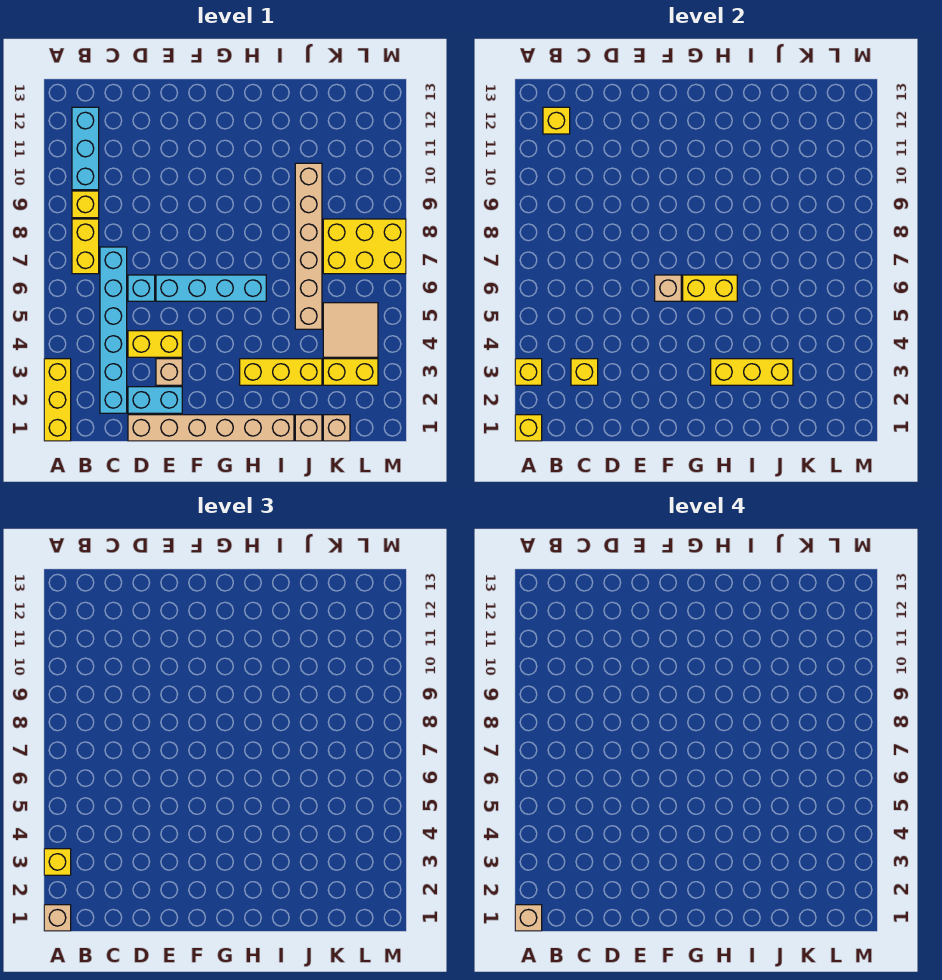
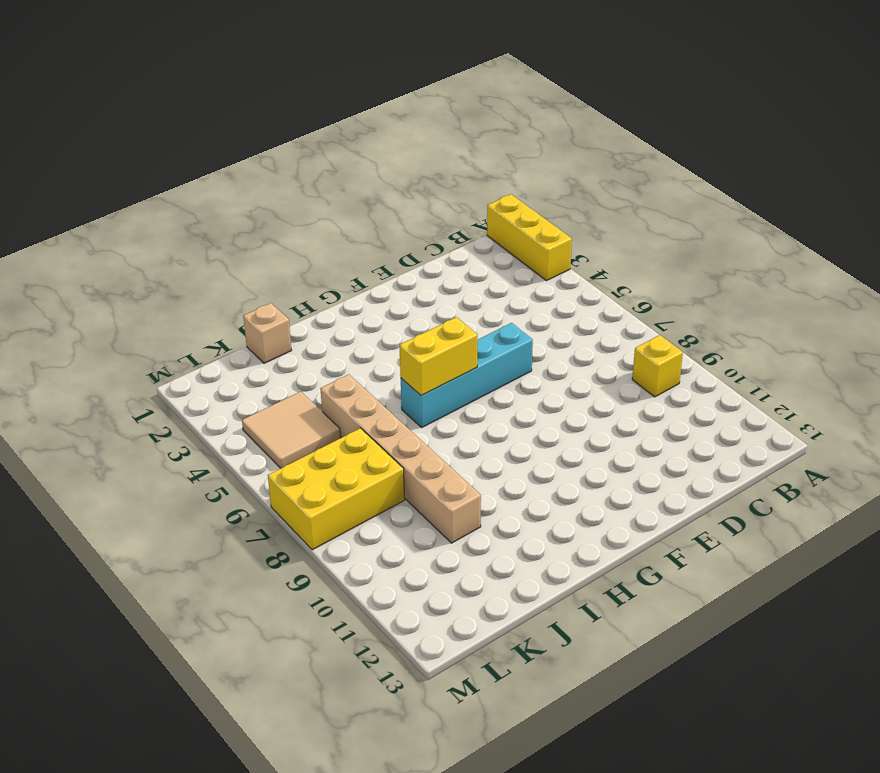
none -> yellow brick B7:B8 level 1
none -> cyan brick B10:B12 level 1
none -> cyan brick C2:C7 level 1

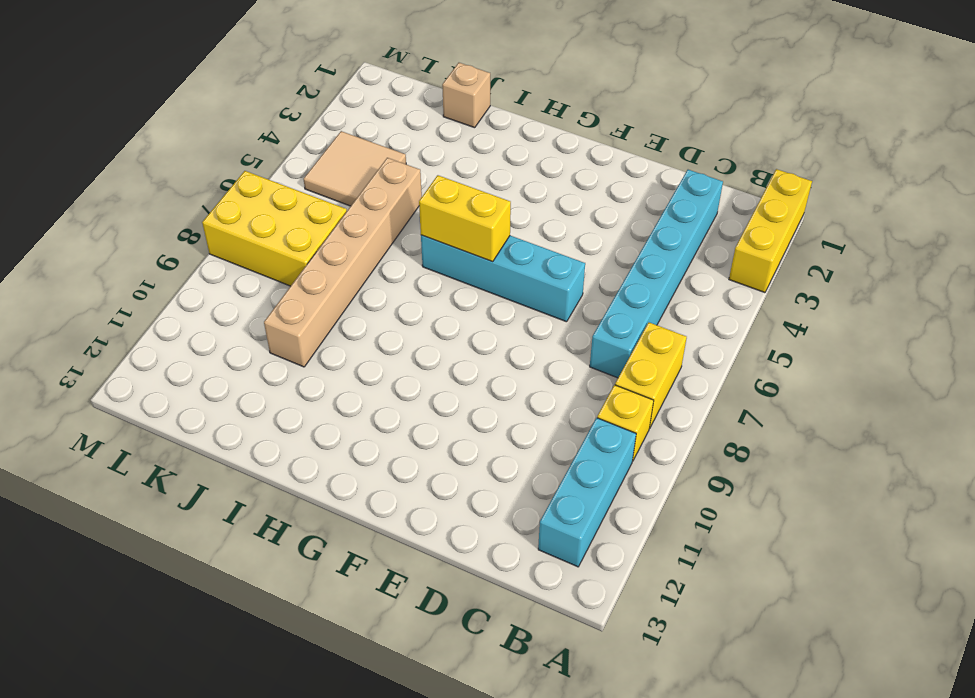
none -> tan brick D1:I1 level 1
none -> cyan brick D2:E2 level 1
none -> yellow brick D4:E4 level 1

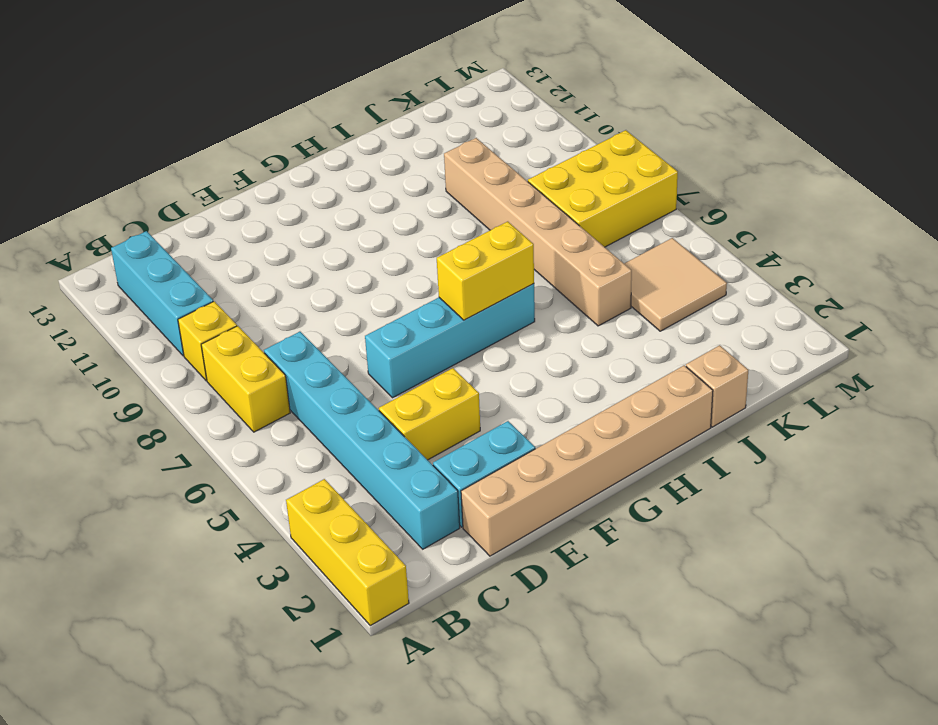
none -> cyan brick D6 level 1
none -> tan brick E3 level 1
none -> yellow brick H3:J3 level 1

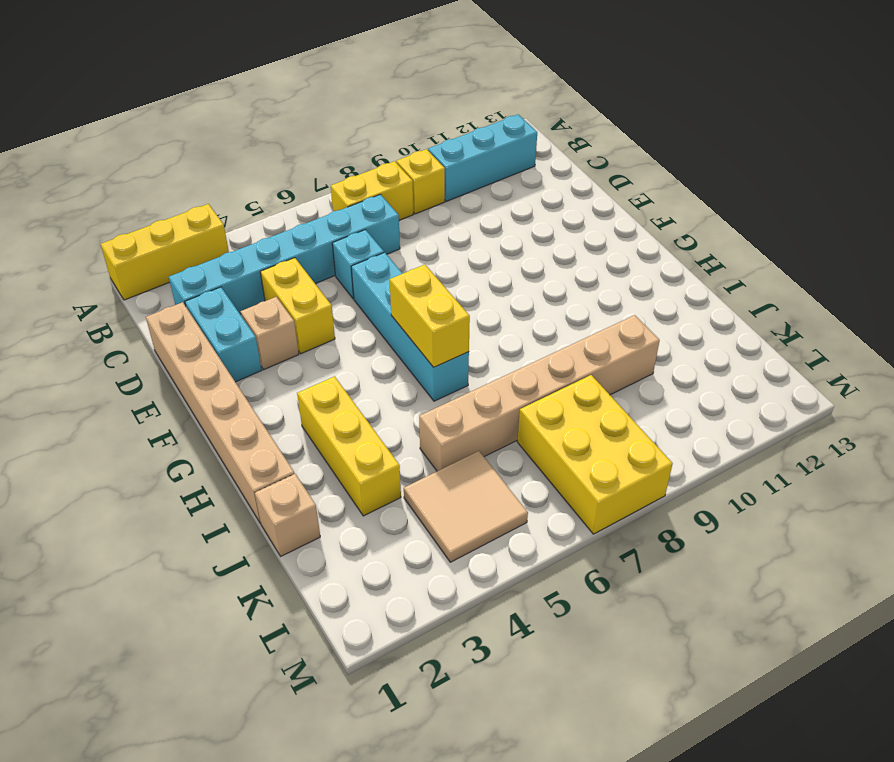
none -> tan brick K1 level 1
none -> yellow brick K3:L3 level 1
none -> yellow brick A1 level 2

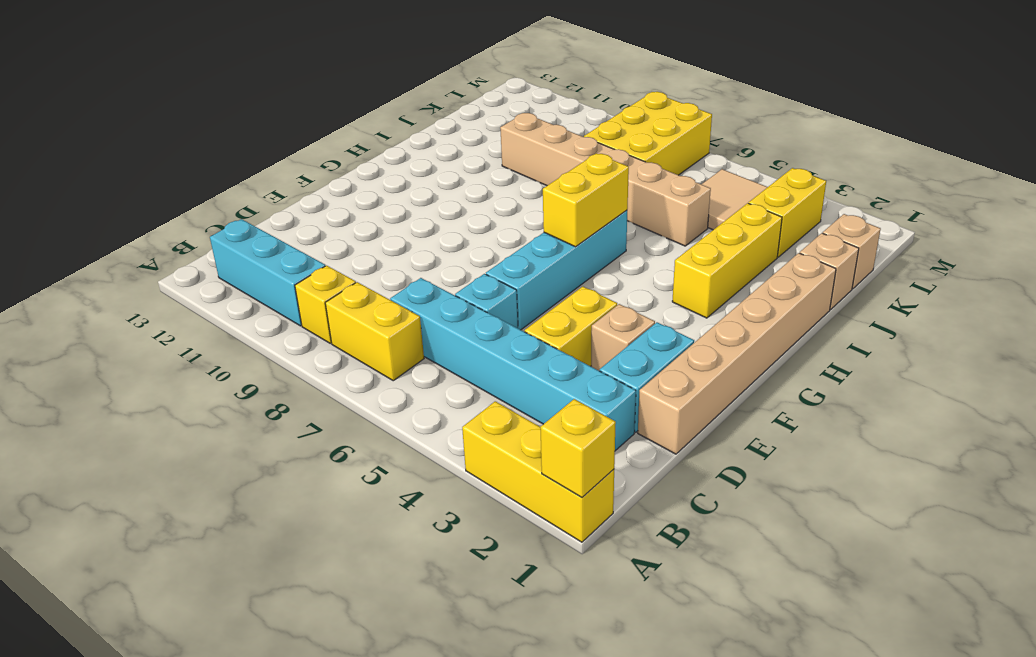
none -> yellow brick A3 level 2
none -> yellow brick B12 level 2
none -> yellow brick C3 level 2

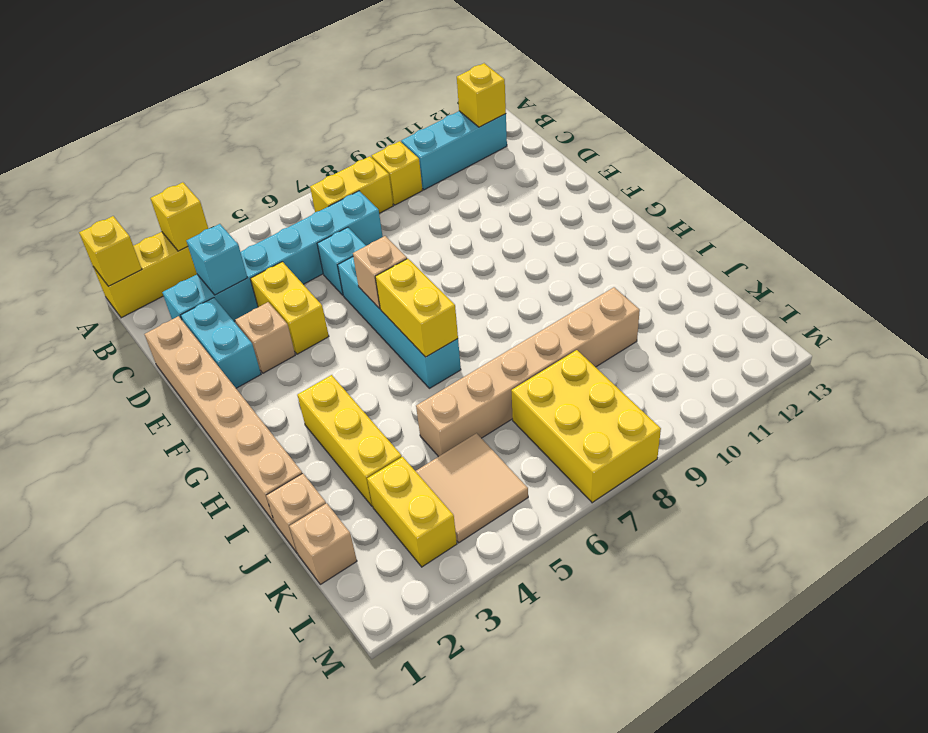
cyan brick C3 level 2 -> yellow brick C3 level 2
none -> yellow brick H3:J3 level 2
none -> tan brick A1 level 3
none -> yellow brick A3 level 3

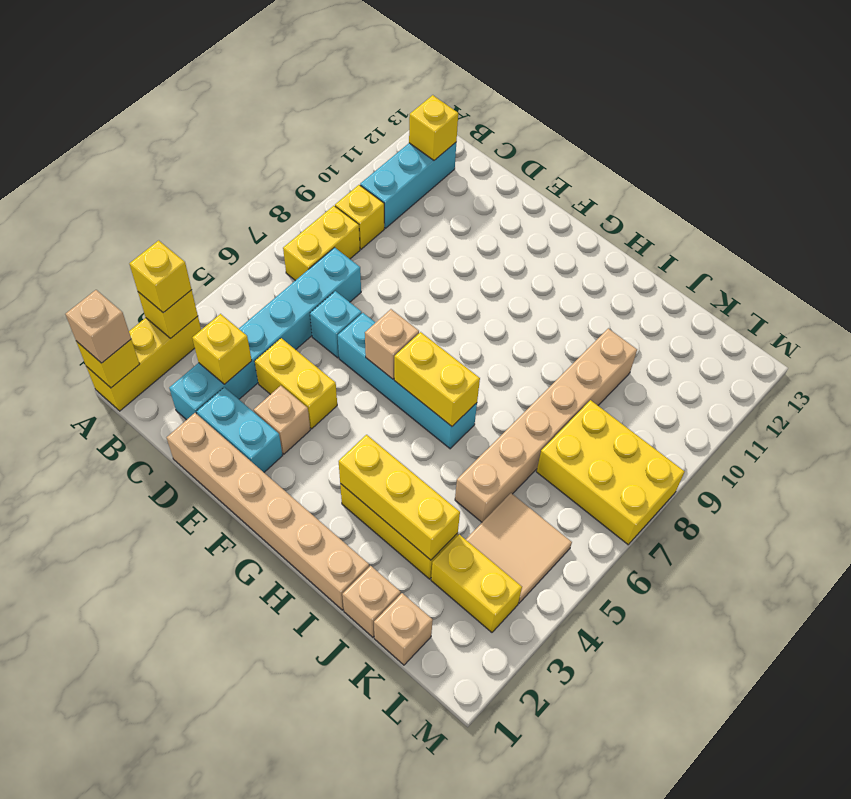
none -> tan brick A1 level 4

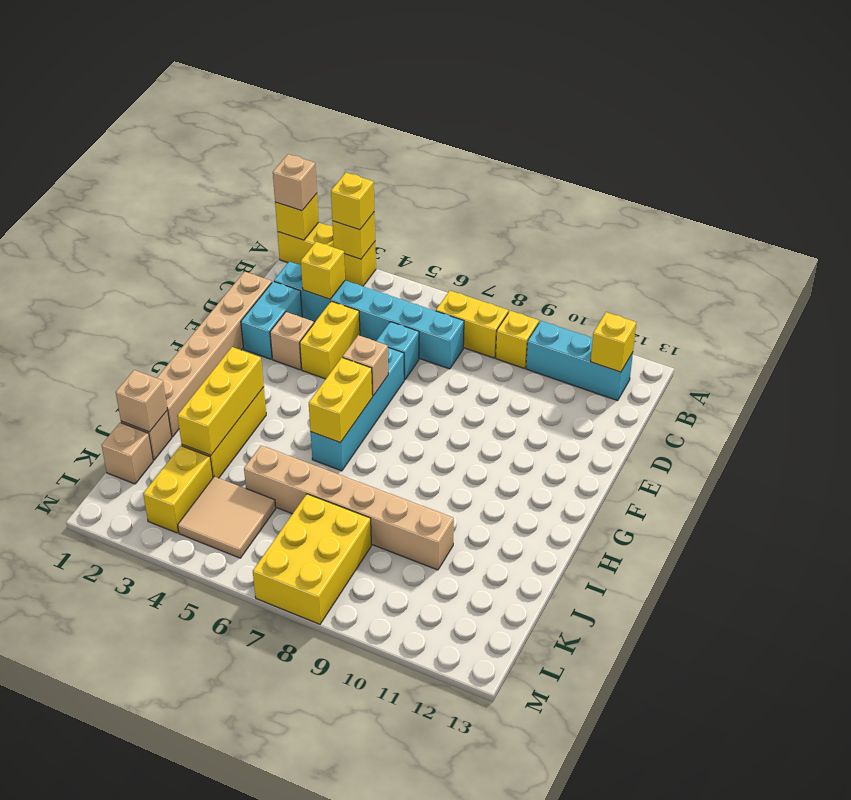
tan brick J1 level 2 -> tan brick A1 level 4

